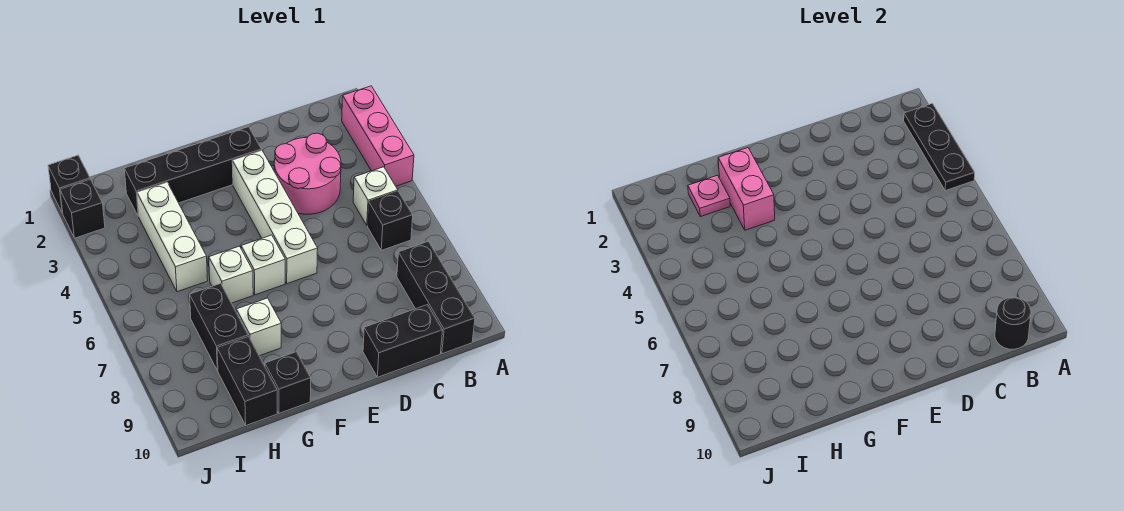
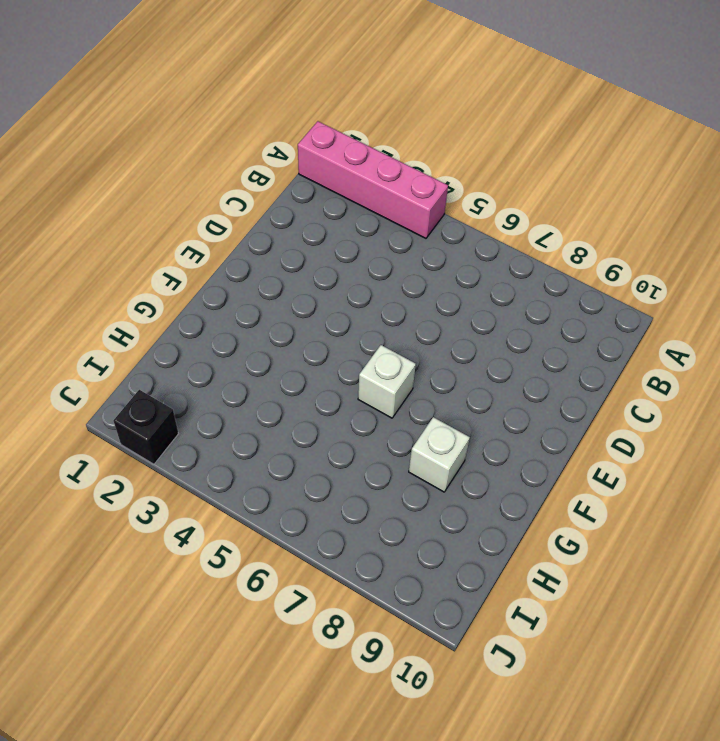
pink brick A1:A4 level 1 -> pink brick A2:A4 level 1
none -> white brick B5 level 1
none -> black brick B6 level 1
none -> black brick B8:B10 level 1

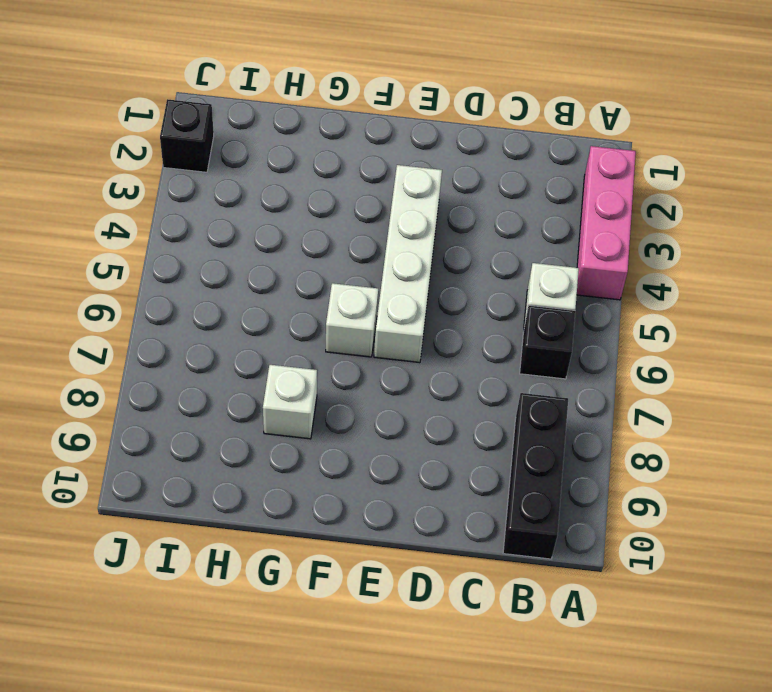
none -> pink round brick C3:D4 level 1
none -> black brick C10:D10 level 1
none -> black brick E2:H2 level 1

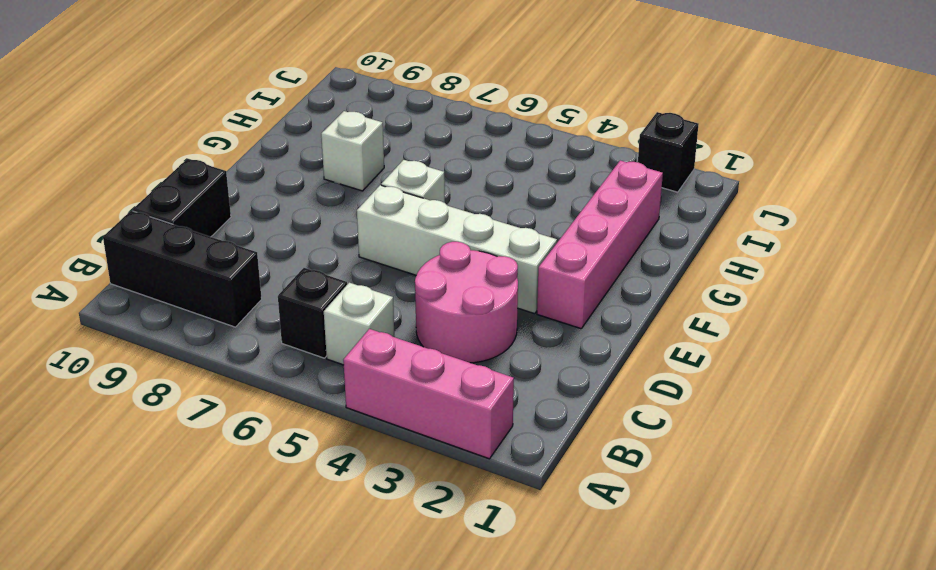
pink brick E2:H2 level 1 -> black brick E2:H2 level 1
none -> white brick G6 level 1
none -> black brick G10 level 1
none -> white brick H3:H5 level 1

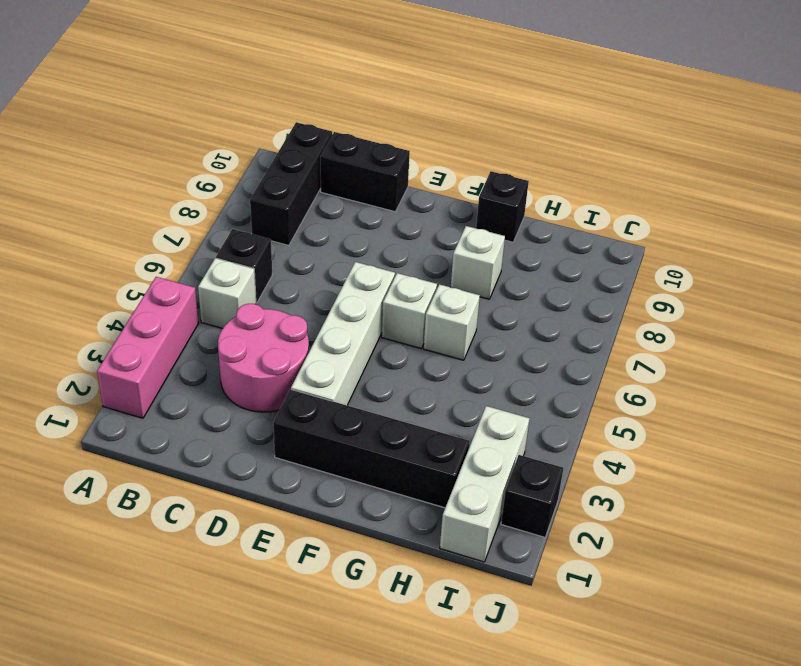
white brick I1:I3 level 1 -> white brick H3:H5 level 1
none -> black brick H7:H8 level 1
none -> black brick H9:H10 level 1
none -> black brick J1 level 1

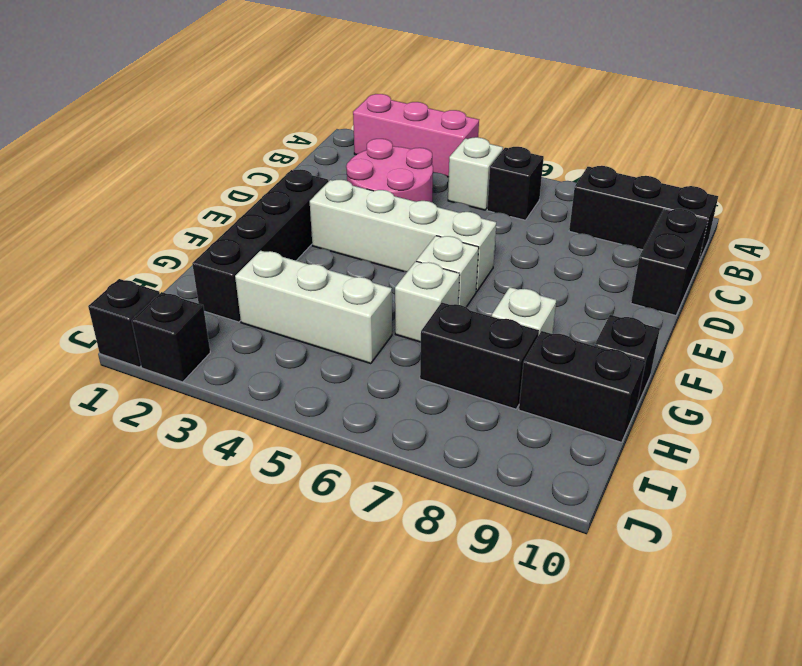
none -> black plate A2:A4 level 2
none -> black round brick B10 level 2
none -> pink brick G2:G3 level 2

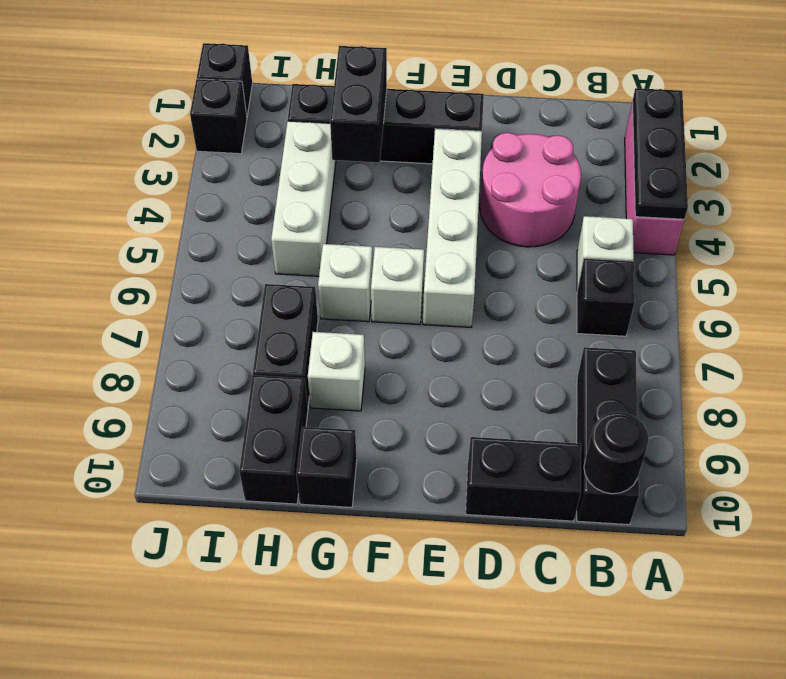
black brick G2:G3 level 2 -> pink brick G2:G3 level 2
none -> pink plate H2 level 2

